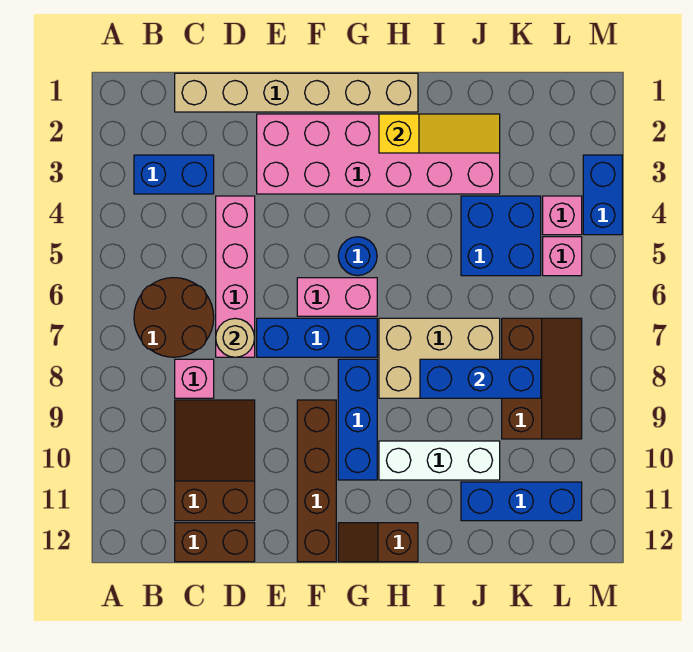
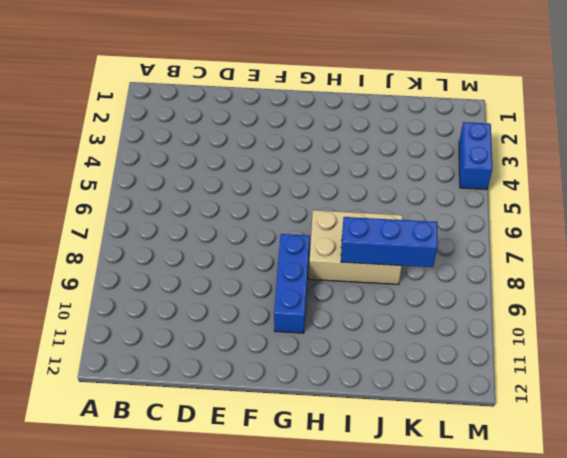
none -> blue brick B3:C3 level 1
none -> brown round brick B6:C7 level 1
none -> tan brick C1:H1 level 1

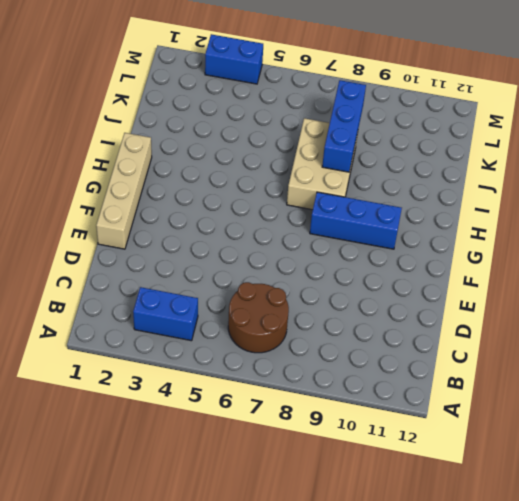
blue brick B3:B4 level 1 -> blue brick B3:C3 level 1
tan brick E1:H1 level 1 -> tan brick C1:H1 level 1
none -> pink brick C8 level 1
none -> brown slope C9:D11 level 1 top 11
none -> brown brick C12:D12 level 1

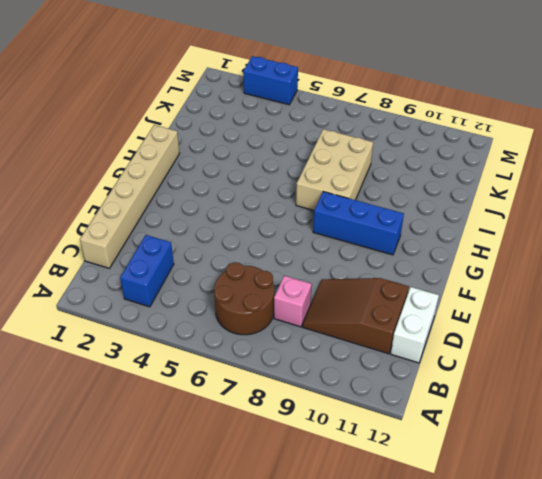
white brick C12:D12 level 1 -> brown brick C12:D12 level 1
none -> pink brick D4:D7 level 1
none -> pink brick E2:J3 level 1
none -> blue brick E7:G7 level 1

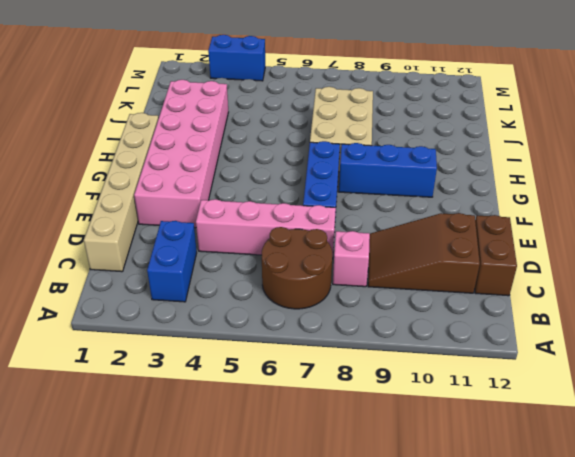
none -> pink brick F6:G6 level 1
none -> brown brick F9:F12 level 1
none -> blue round brick G5 level 1

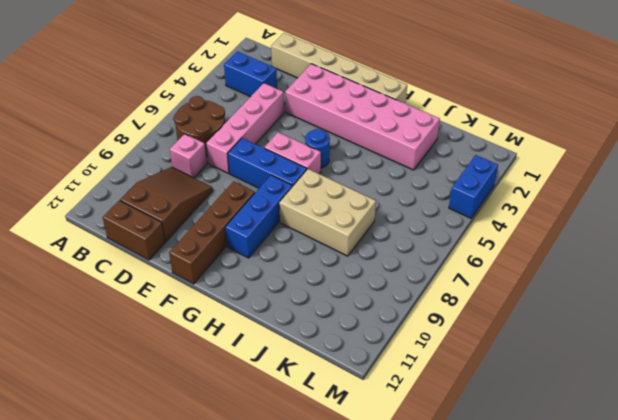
none -> brown slope G12:H12 level 1 top H
none -> white brick H10:J10 level 1
none -> blue brick J4:K5 level 1

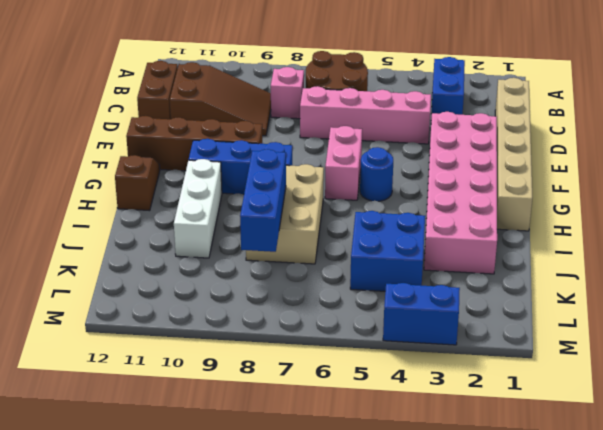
none -> blue brick E7:G7 level 1
none -> blue brick J11:L11 level 1
none -> brown slope K7:L9 level 1 top K

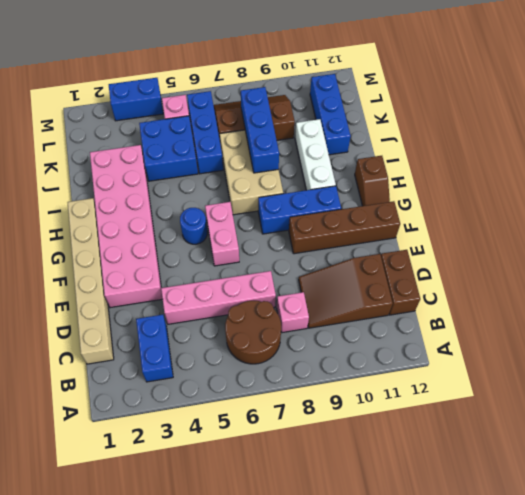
blue brick J6:L6 level 1 -> blue brick E7:G7 level 1
none -> pink brick L4 level 1
none -> tan round brick D7 level 2
none -> yellow slope H2:J2 level 2 top H

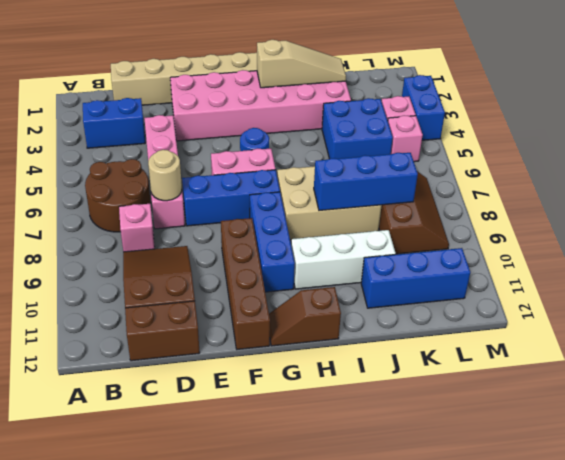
tan slope H2:J2 level 2 top H -> yellow slope H2:J2 level 2 top H

